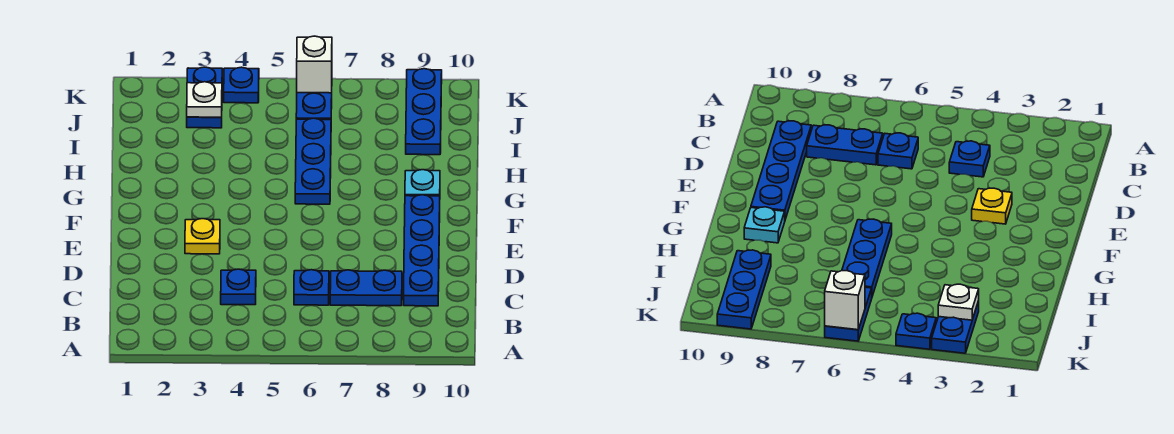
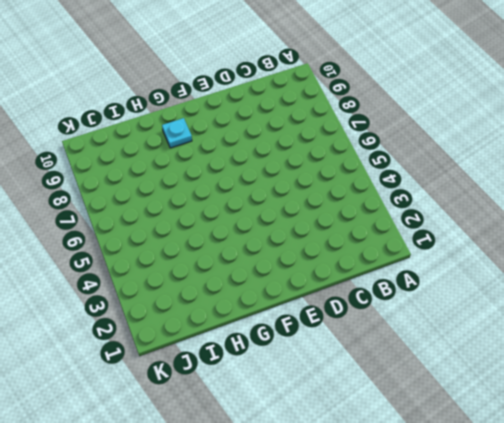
none -> blue plate C4 level 1
none -> blue plate C6 level 1
none -> blue plate C7:C8 level 1

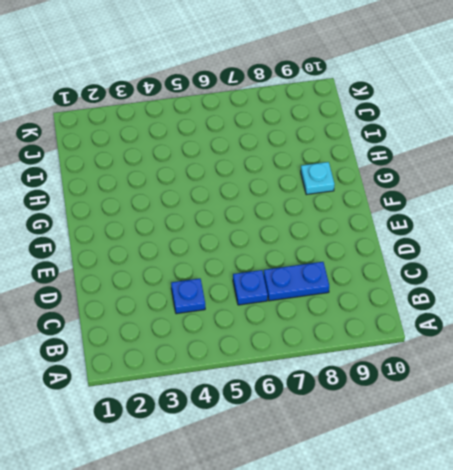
none -> blue plate C9:F9 level 1
none -> yellow plate E3 level 1
none -> blue plate G6:I6 level 1

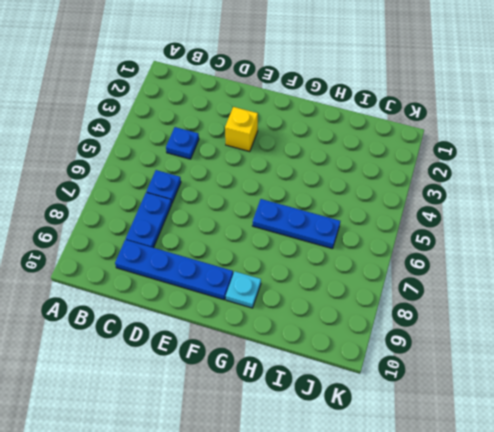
yellow brick E3 level 1 -> yellow plate E3 level 1
none -> blue plate I9:K9 level 1
none -> blue plate J3:K3 level 1
none -> blue plate J6:K6 level 1

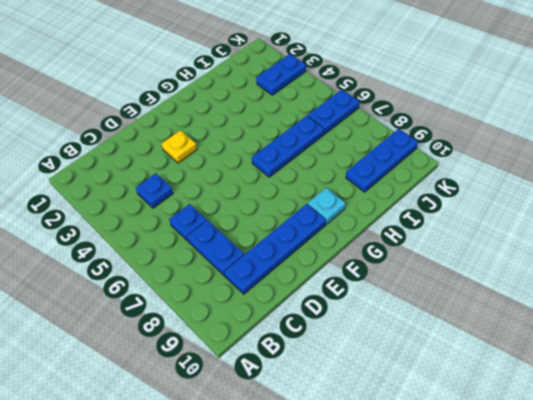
none -> blue plate K4 level 1
none -> white plate J3 level 2
none -> white brick K6 level 2

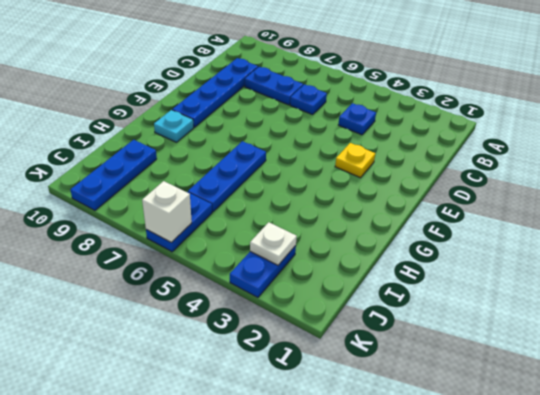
none -> blue plate K4 level 1

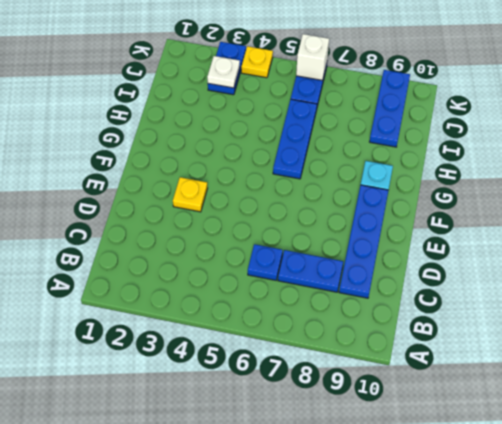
yellow plate K4 level 1 -> blue plate K4 level 1
none -> blue plate C4 level 1

